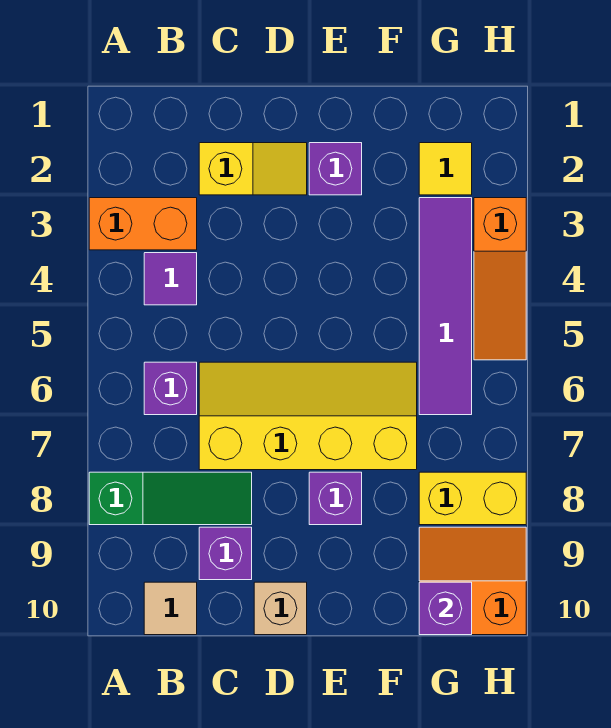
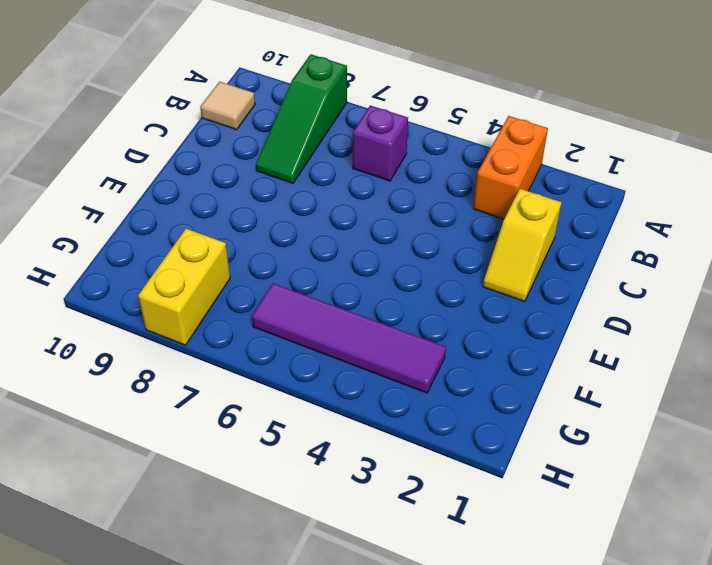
none -> purple tile B4 level 1
none -> yellow slope C6:F7 level 1 top 7
none -> purple brick C9 level 1

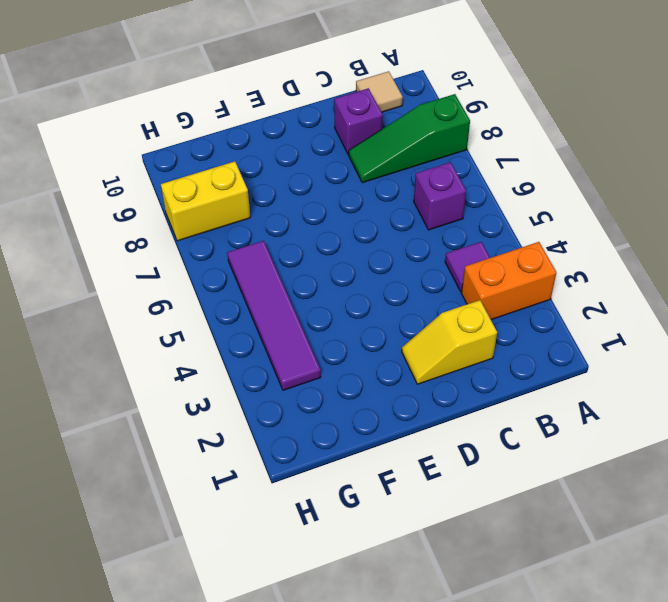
none -> yellow slope C6:F7 level 1 top 7
none -> tan brick D10 level 1
none -> purple brick E2 level 1

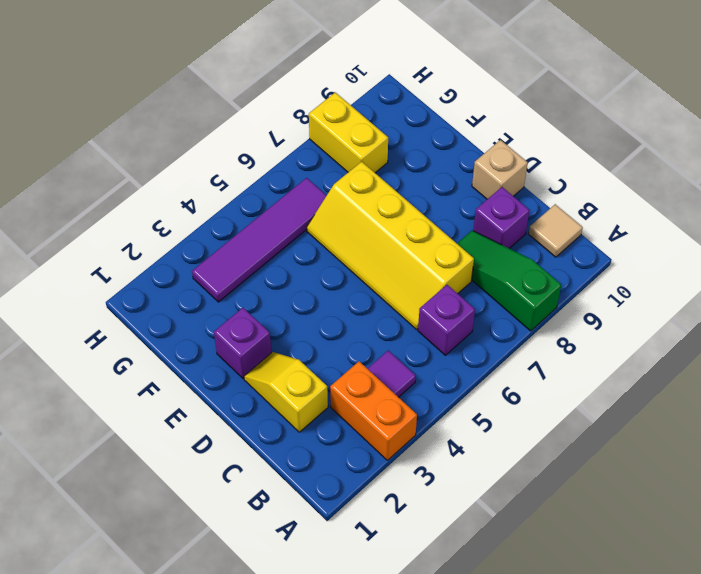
none -> purple brick E8 level 1
none -> yellow tile G2 level 1
none -> orange slope G9:H10 level 1 top 10

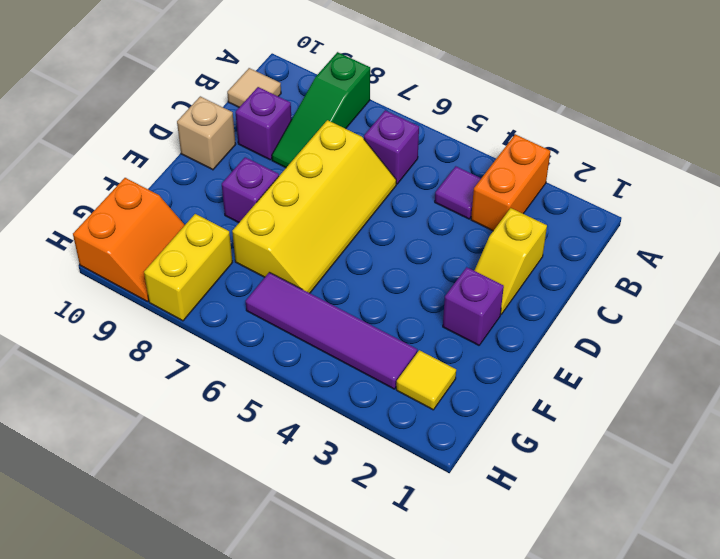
none -> orange slope H3:H5 level 1 top 3
none -> purple brick G10 level 2

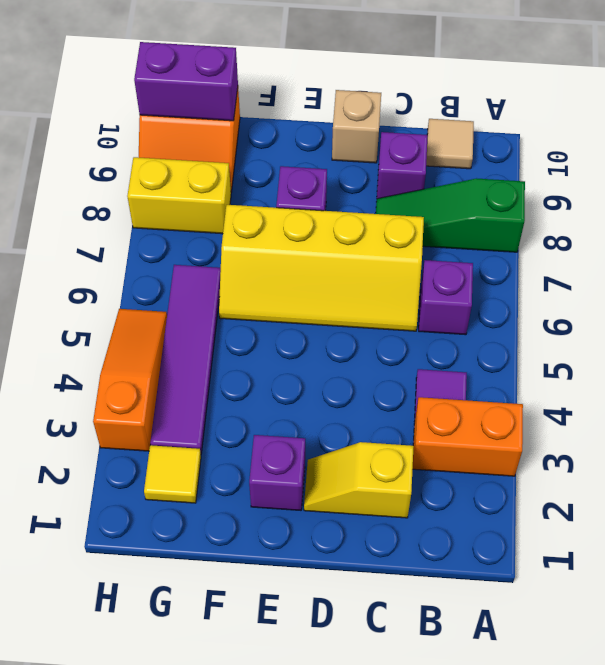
purple brick G10:H10 level 2 -> purple brick G10 level 2

